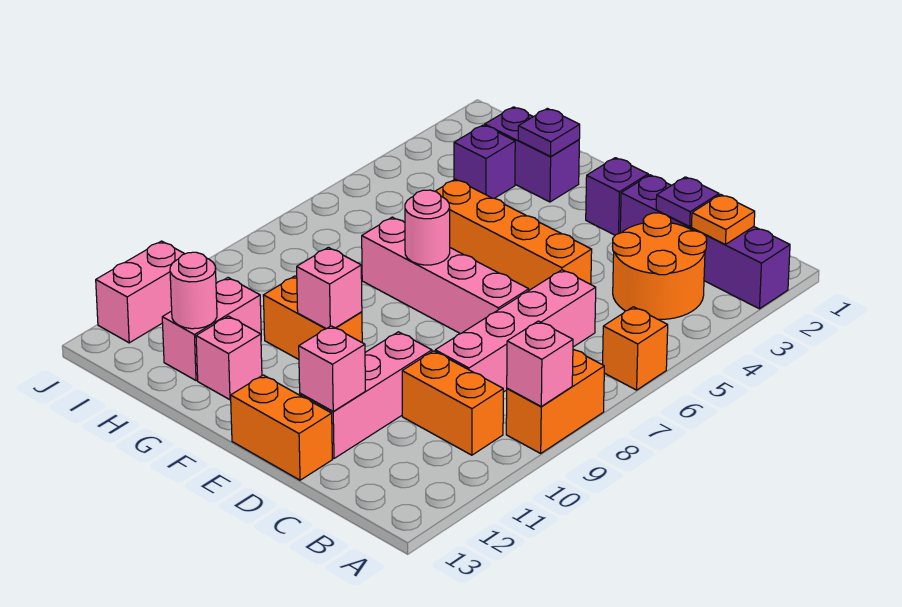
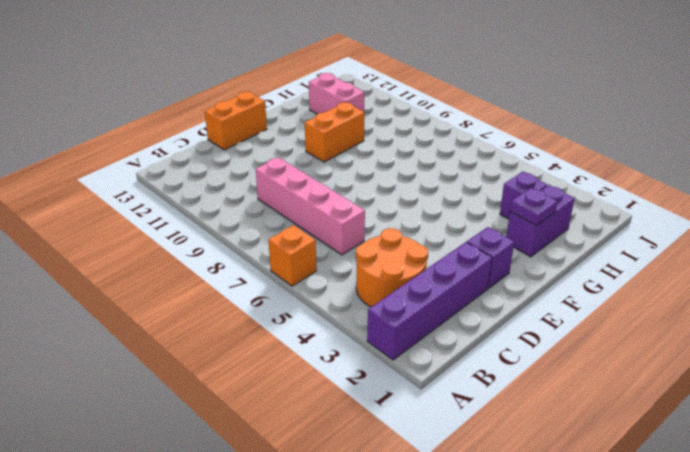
none -> orange brick A8:A9 level 1
none -> orange brick B10:C10 level 1
none -> orange brick D5:G5 level 1

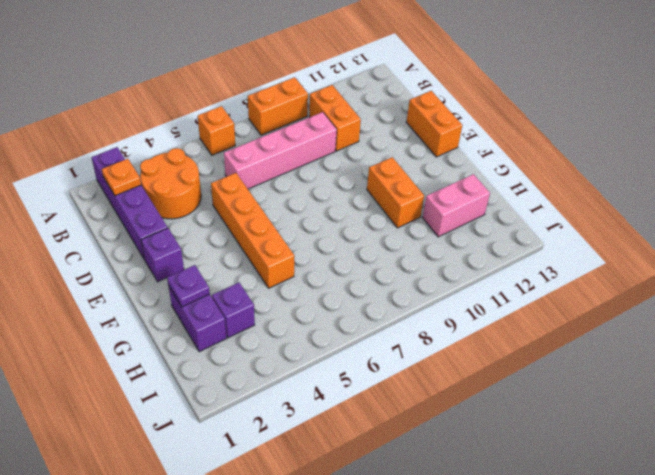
none -> pink brick D7:G7 level 1
none -> pink brick D10:D12 level 1
none -> pink brick G12 level 1

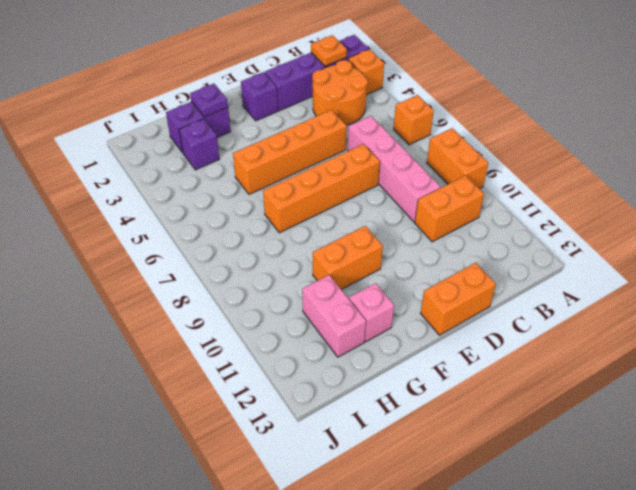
orange brick A3 level 1 -> none
orange brick D7:G7 level 1 -> pink brick D7:G7 level 1
none -> pink brick D10:D12 level 1
none -> pink brick J11:J12 level 1
none -> pink brick A9 level 2

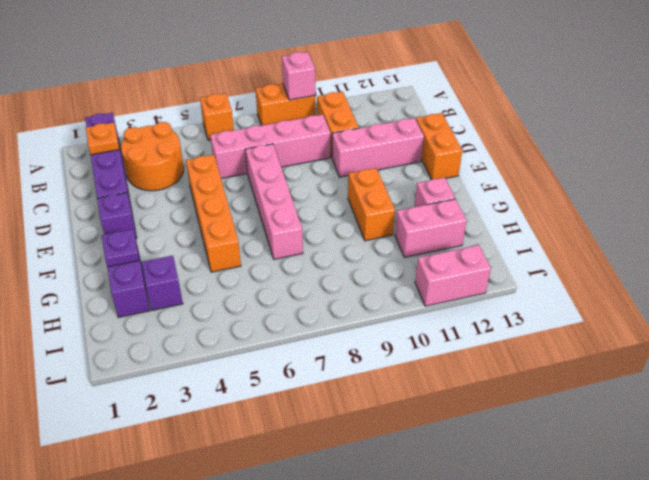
none -> purple plate C2 level 2
none -> pink brick D12 level 2
none -> pink round brick F7 level 2

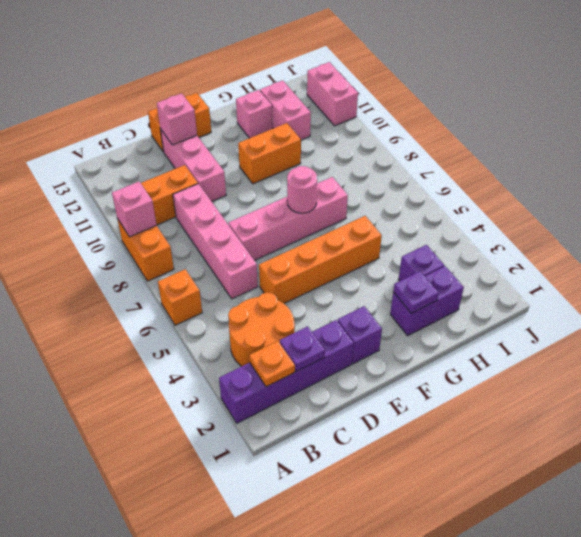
none -> pink brick F10 level 2
none -> pink round brick H12 level 2

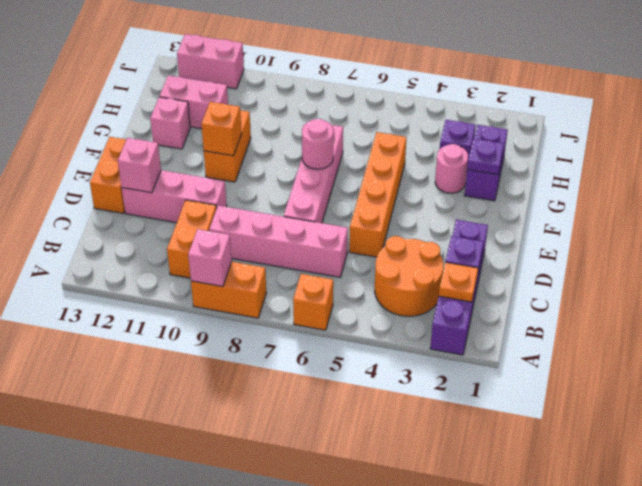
orange brick F10 level 2 -> pink brick F10 level 2
pink round brick G3 level 1 -> pink round brick H12 level 2
none -> purple brick E2 level 1

